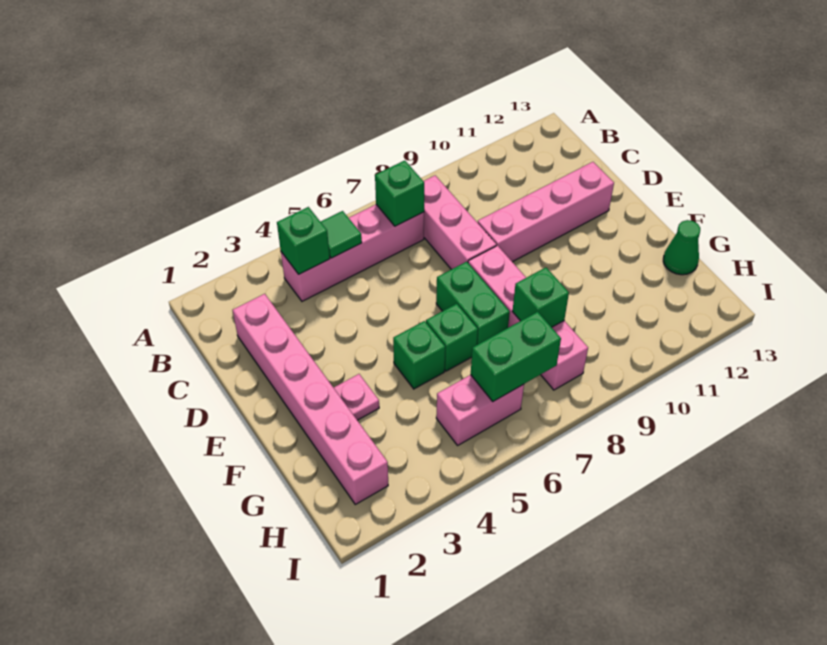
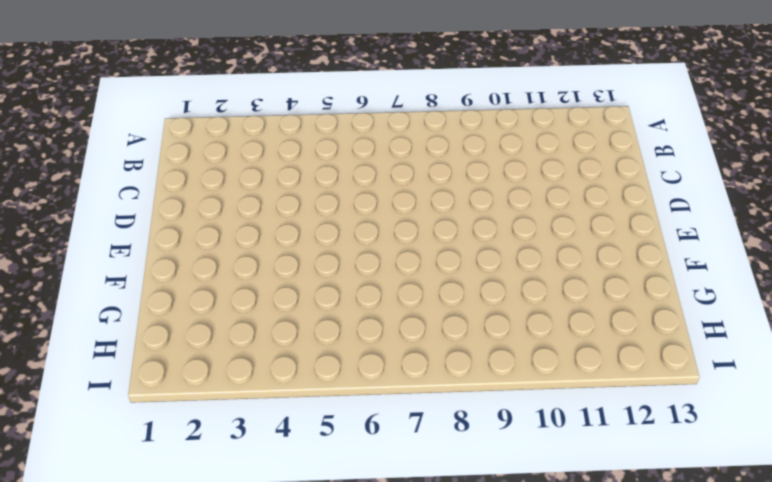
none -> pink brick B4:B7 level 1
none -> pink brick B8:D8 level 1
none -> pink brick C2:H2 level 1

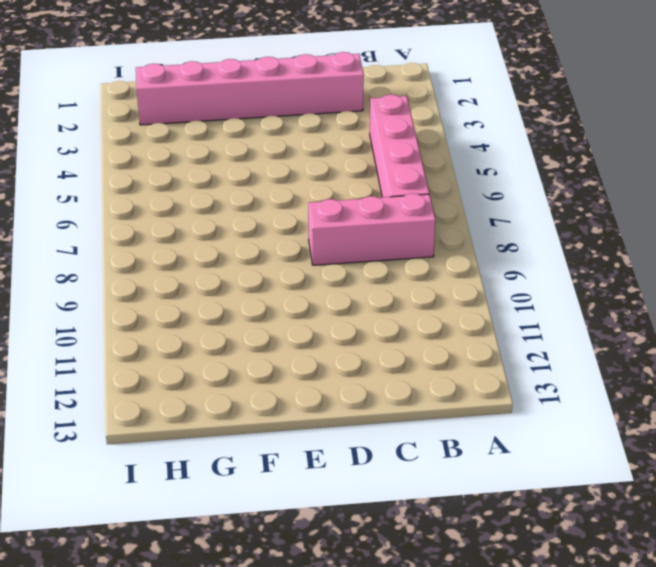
none -> pink brick D9:D12 level 1
none -> green brick E7:F7 level 1
none -> pink brick E8:H8 level 1

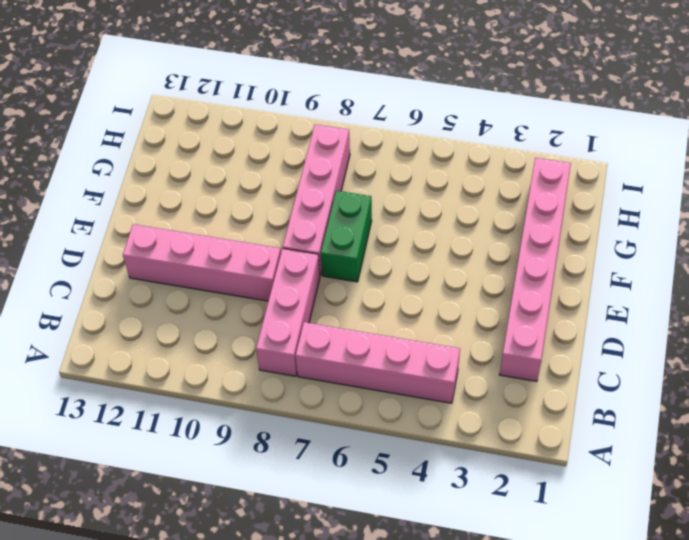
none -> pink plate F3 level 1
none -> green brick F5 level 1
none -> green brick F6 level 1

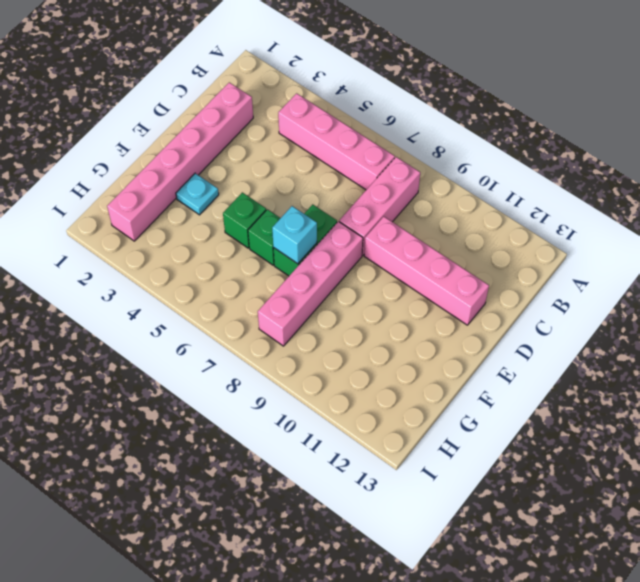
cyan plate F3 level 1 -> pink plate F3 level 1
cyan brick F7 level 2 -> none
none -> green cone G13 level 1
none -> pink brick H5:H6 level 1
none -> green brick B4 level 2

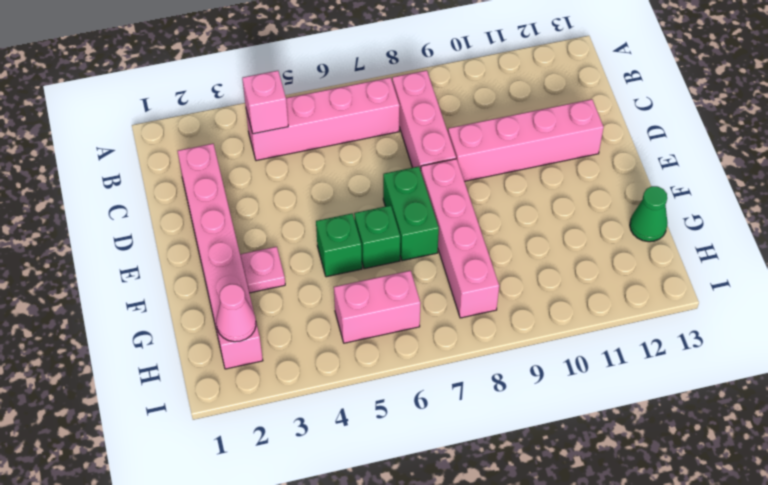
pink brick B4 level 2 -> green brick B4 level 2
pink cone H2 level 2 -> none
none -> green tile B5 level 2
none -> green brick B7 level 2
none -> green brick G8 level 2

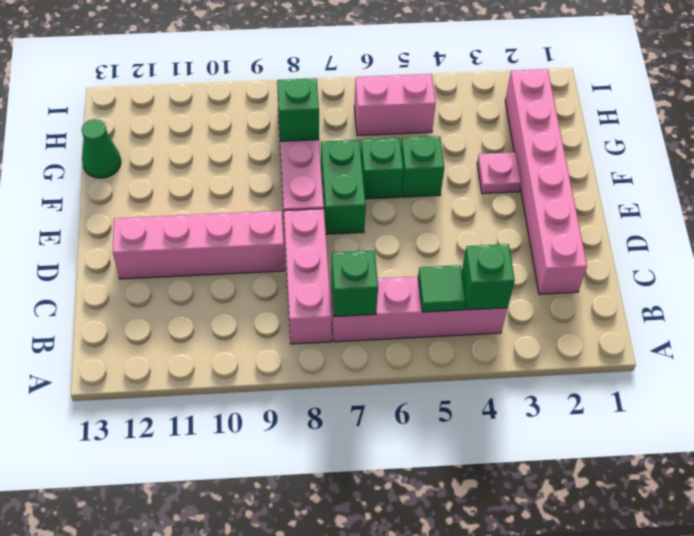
none -> green brick H6:H7 level 2

